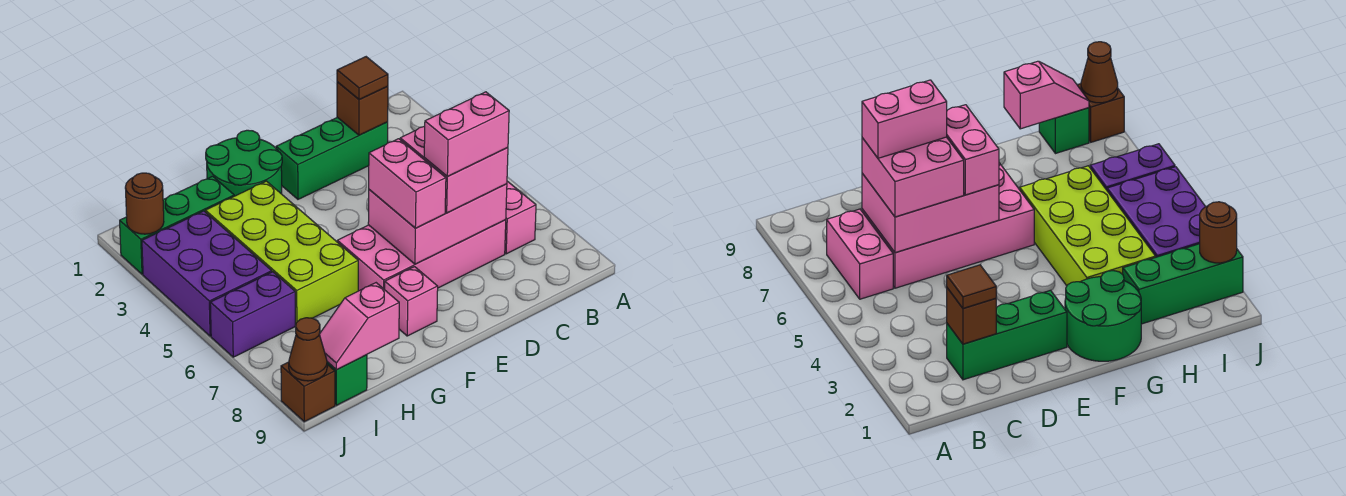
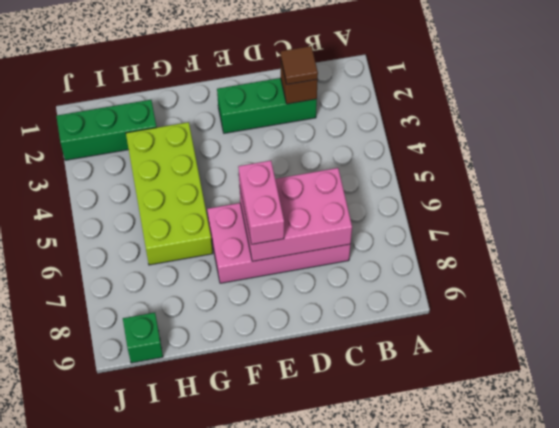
none -> pink brick B6:B7 level 1
none -> green round brick F1:G2 level 1
none -> pink brick F8 level 1

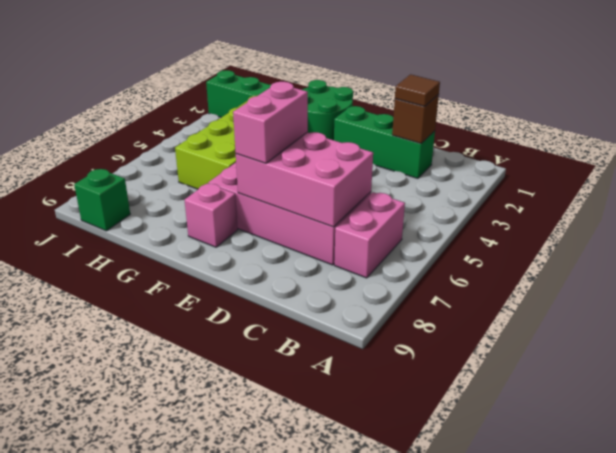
none -> purple brick I3:J5 level 1
none -> purple brick I6:J6 level 1
none -> brown brick J9 level 1

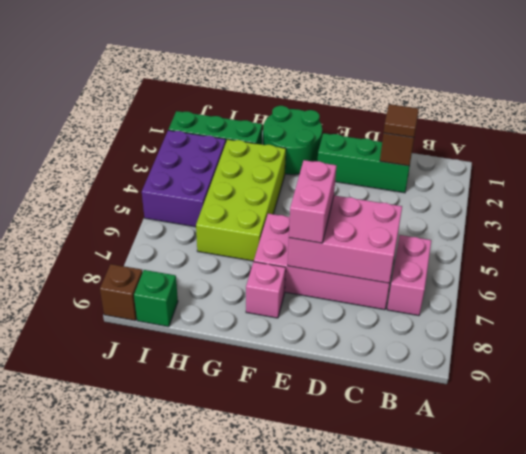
none -> purple brick I6:J6 level 1
none -> pink slope H9:I9 level 2 top H
none -> brown round brick J2 level 2

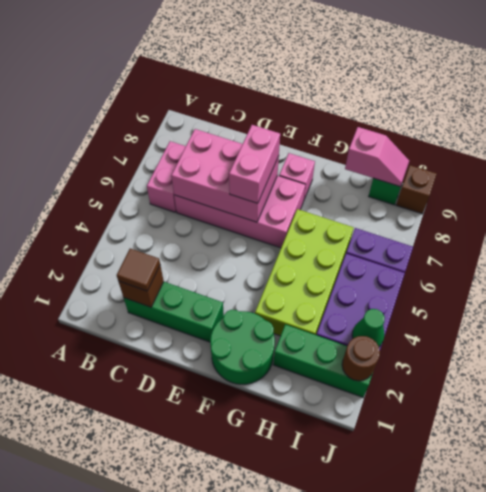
green cone J3 level 2 -> none
none -> brown cone J9 level 2
none -> pink brick C6:D7 level 3
none -> pink brick C7:D7 level 4

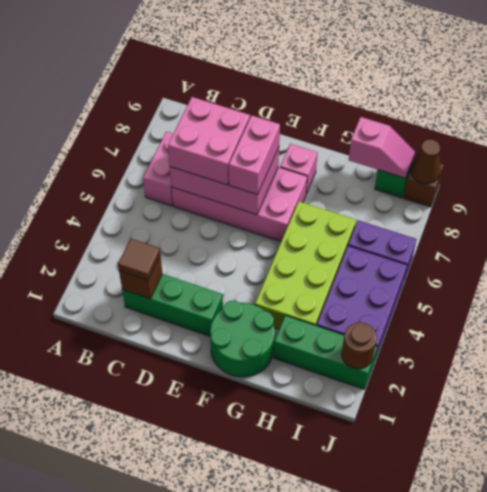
none -> pink brick C7:D7 level 4

